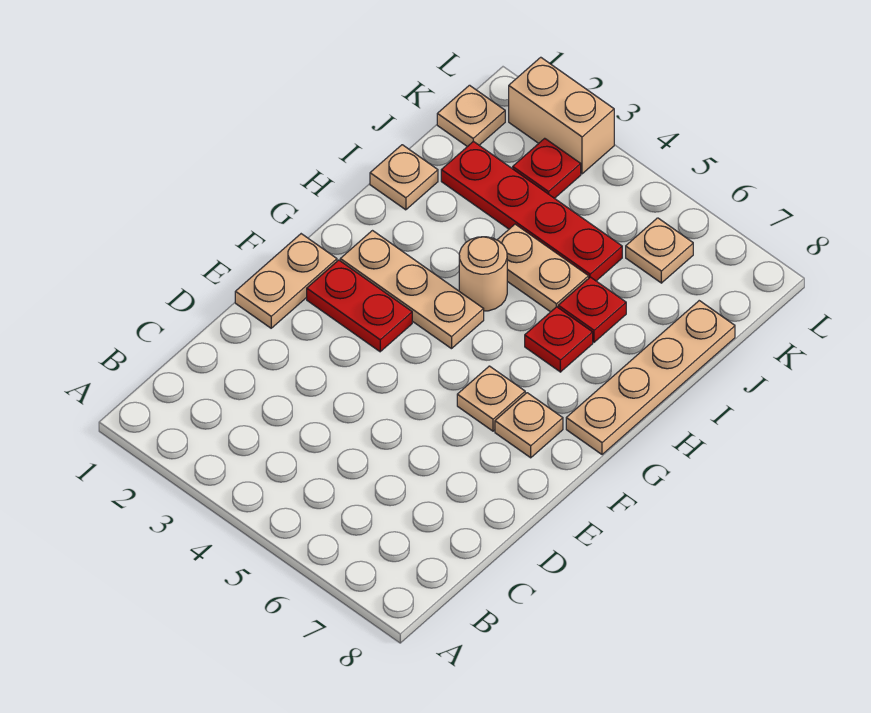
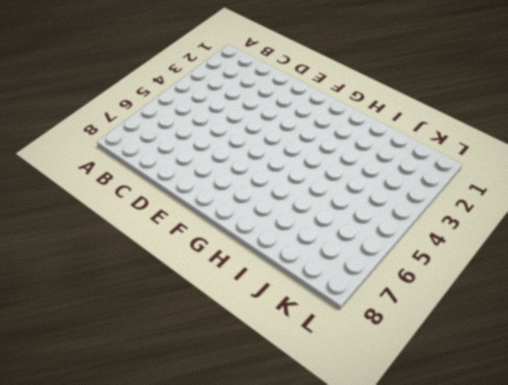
none -> tan plate E1:F1 level 1
none -> red plate F2:F3 level 1
none -> tan plate F6 level 1

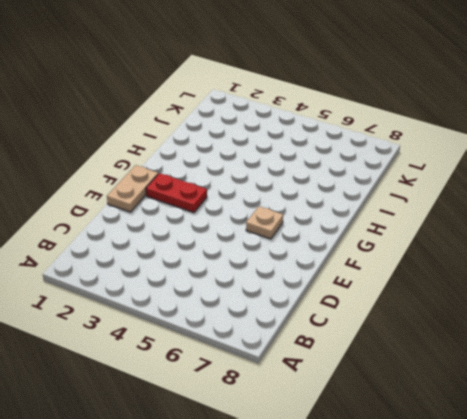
none -> tan plate F7 level 1
none -> tan plate G2:G4 level 1
none -> tan plate G8:J8 level 1

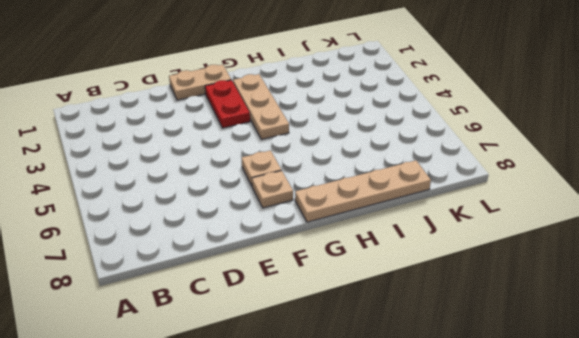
none -> tan round brick H4 level 1
none -> red plate H6 level 1
none -> tan plate I1 level 1

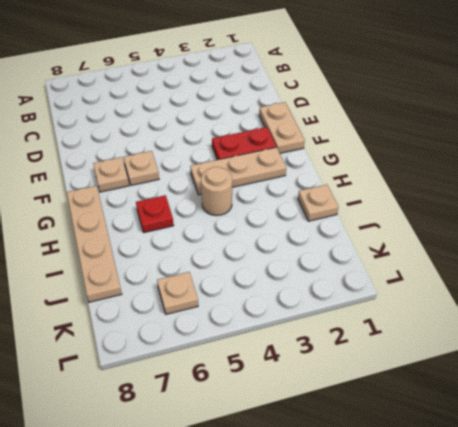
none -> tan plate I4:I5 level 1
none -> red plate I6 level 1
none -> red plate J2:J5 level 1

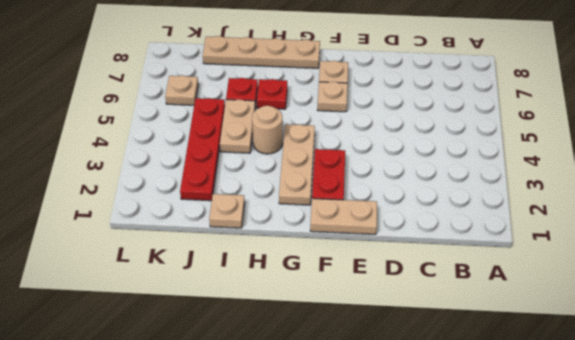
none -> tan plate K1 level 1
none -> red plate K3 level 1
none -> tan brick L2:L3 level 1

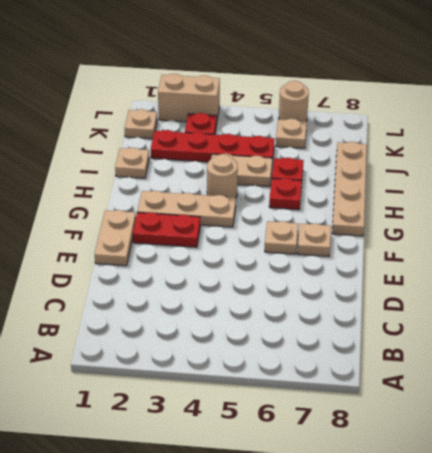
tan round brick L6 level 1 -> none

